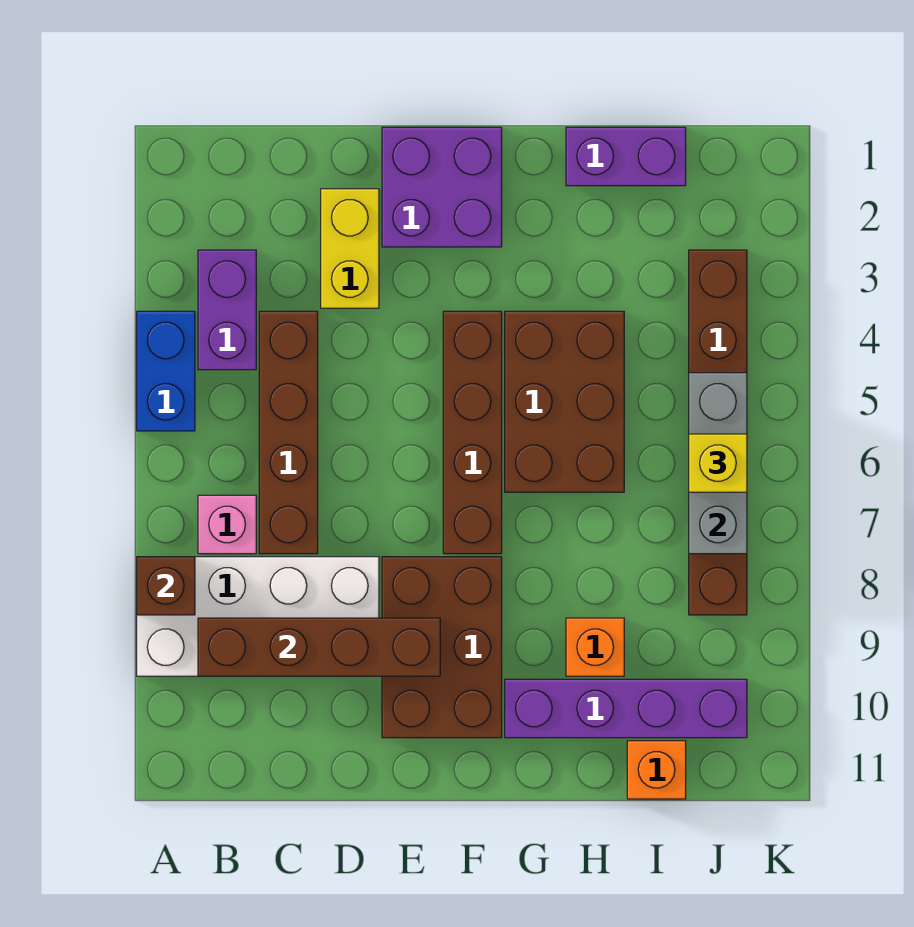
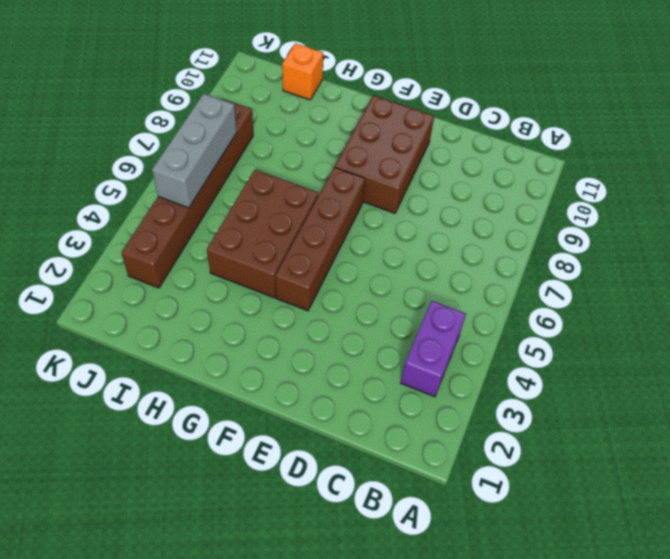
none -> blue brick A4:A5 level 1
none -> white brick A8:D9 level 1
none -> pink brick B7 level 1

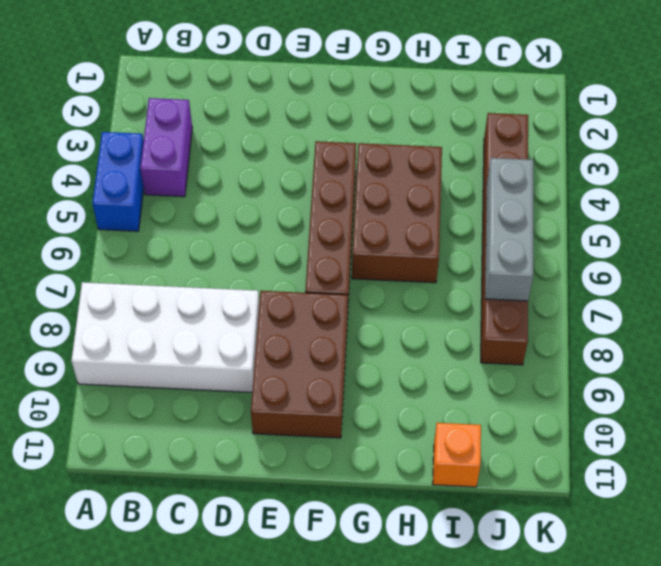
none -> pink brick B7 level 1
none -> brown brick C4:C7 level 1
none -> yellow brick D2:D3 level 1

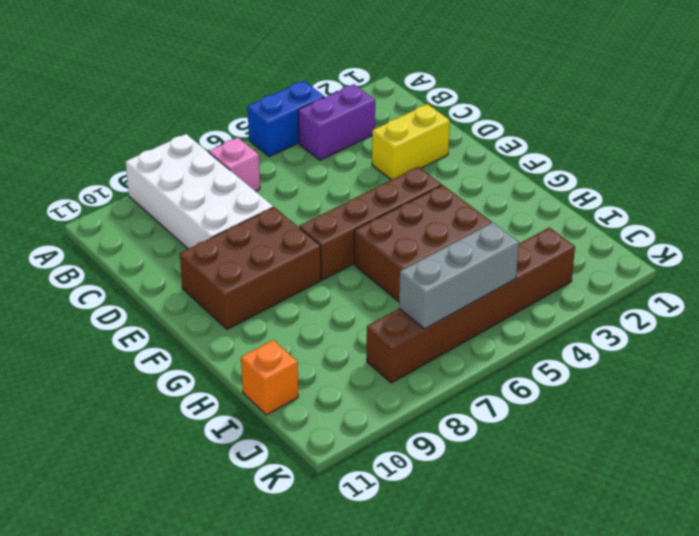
none -> brown brick C4:C7 level 1
none -> purple brick E1:F2 level 1
none -> purple brick G10:J10 level 1

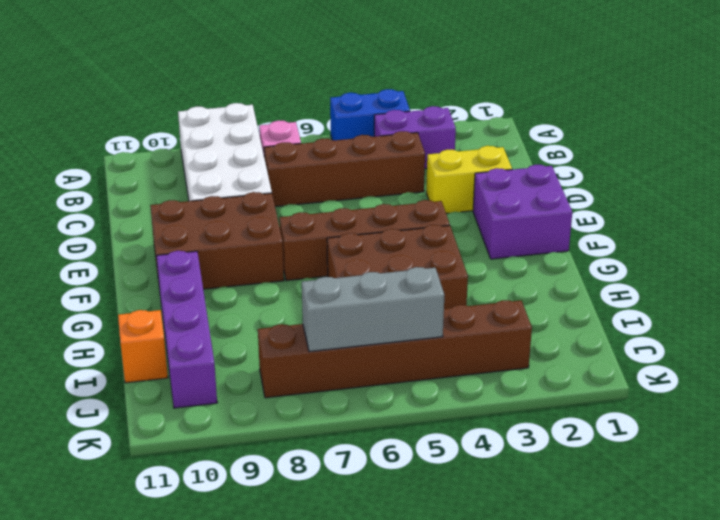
none -> purple brick H1:I1 level 1
none -> orange brick H9 level 1
none -> brown brick A8 level 2

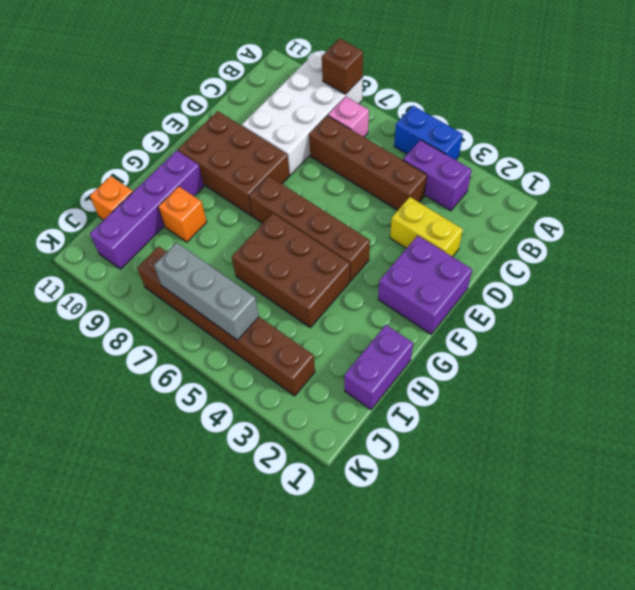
none -> brown brick B9:E9 level 2
none -> yellow brick J6 level 3

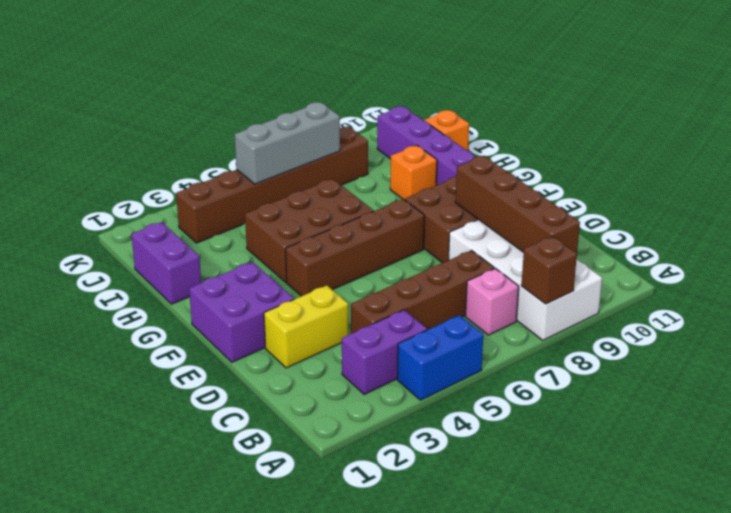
none -> yellow brick J6 level 3

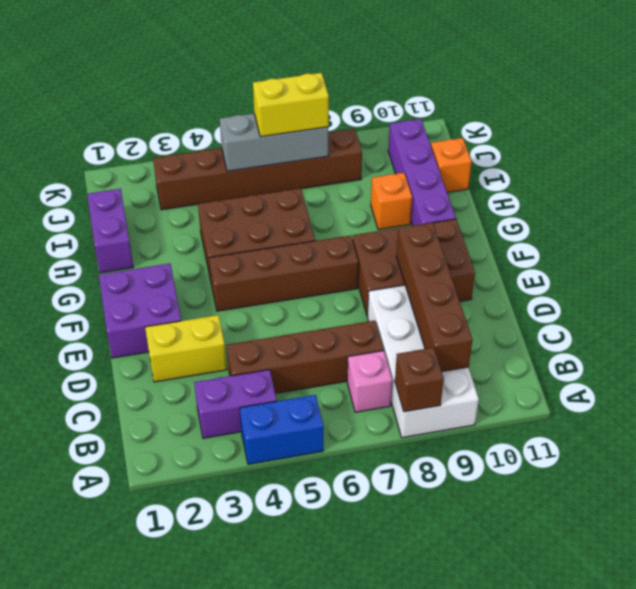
yellow brick J6:J7 level 3 -> yellow brick J6 level 3

